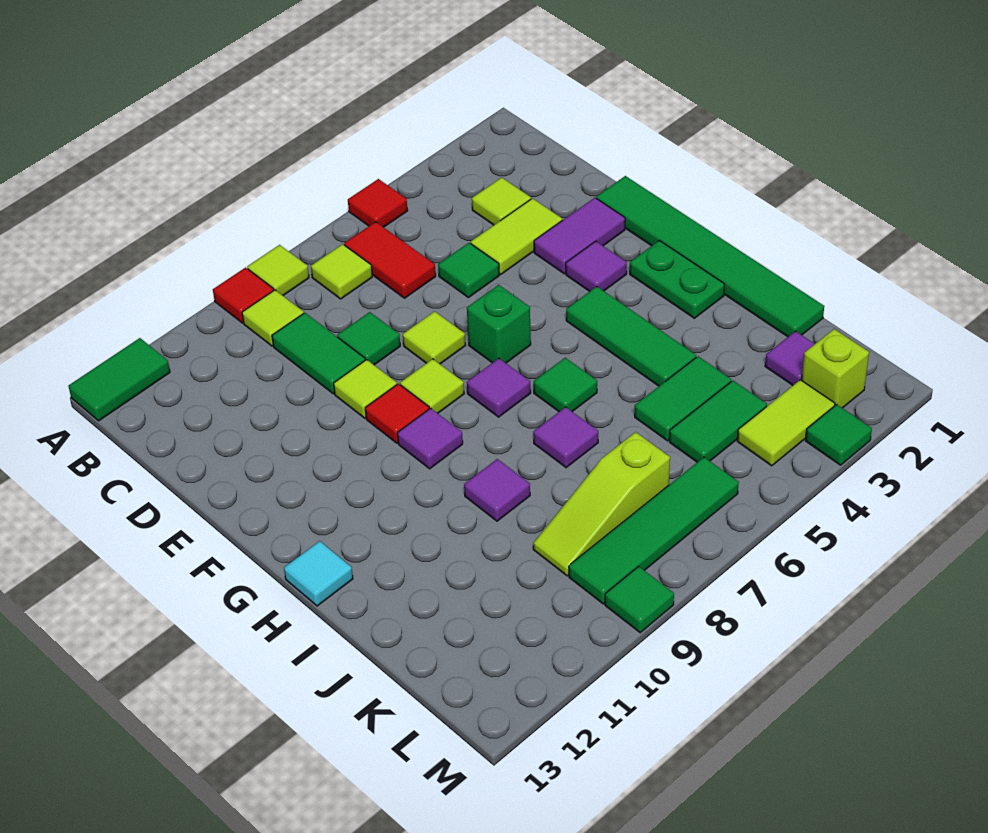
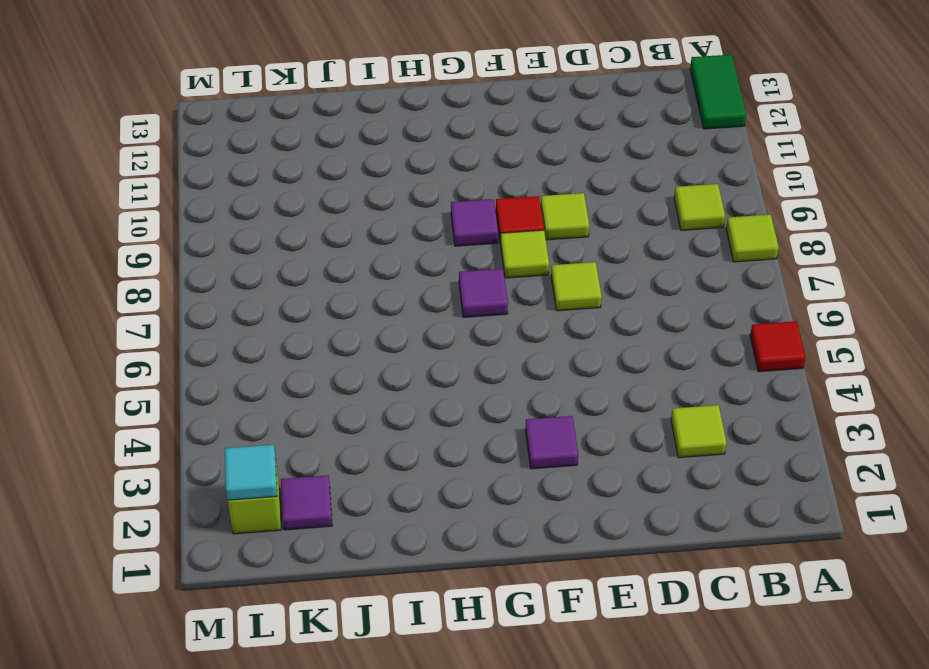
cyan tile L2 level 2 -> cyan tile H13 level 1
none -> red tile A9 level 1
none -> red tile B6:C6 level 1
none -> lime tile B7 level 1
none -> green tile C9:D9 level 1

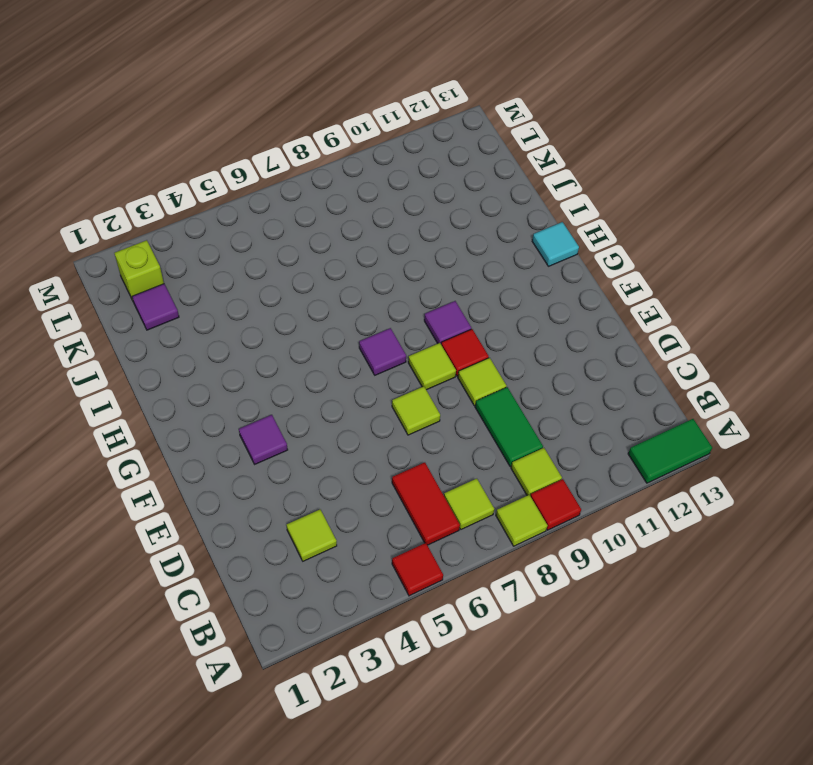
none -> lime tile D3:D4 level 1
none -> green tile D5 level 1
none -> green tile D8 level 1
none -> green tile E1:J1 level 1

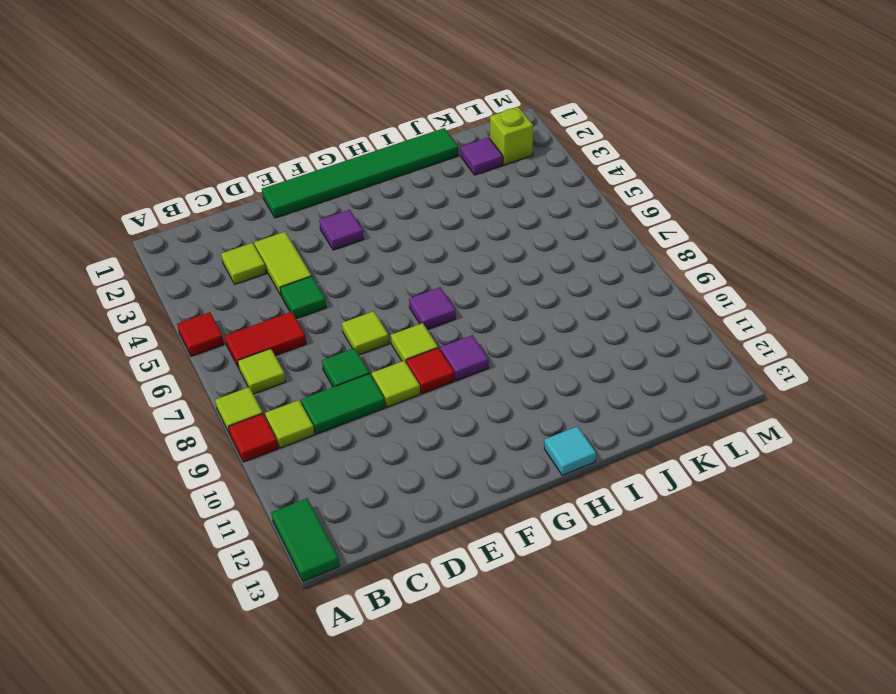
none -> purple tile E2:E3 level 1
none -> green brick F6 level 1
none -> green plate G2:H2 level 1
none -> green tile G4:I4 level 1

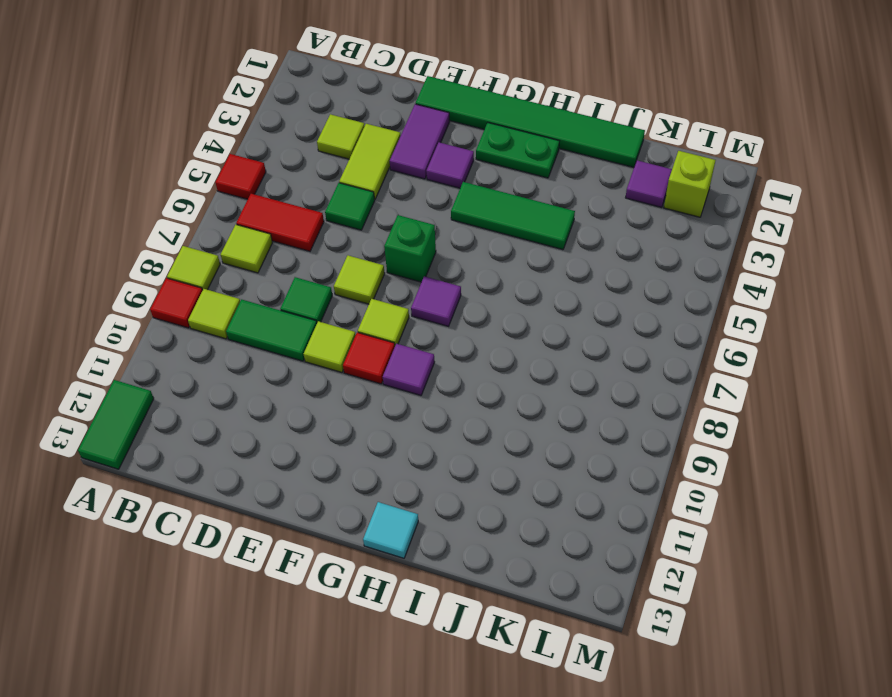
none -> green tile H6 level 1
none -> purple tile I7 level 1
none -> purple tile I9 level 1
none -> green tile J4:J5 level 1

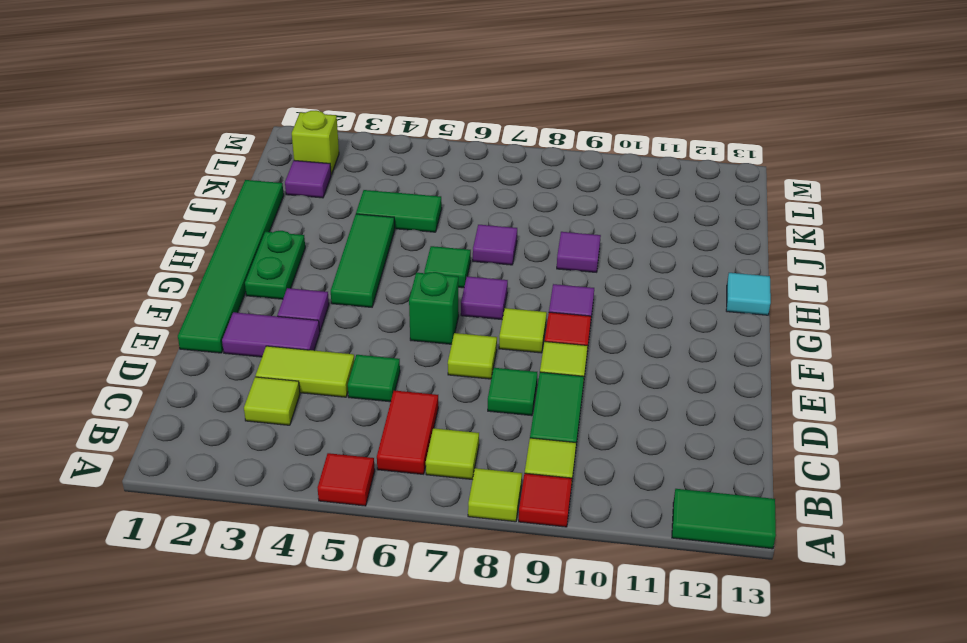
none -> green tile K4:K5 level 1
none -> lime slope K7:K9 level 1 top 7
none -> lime tile L3:L4 level 1
none -> green tile L6:L9 level 1

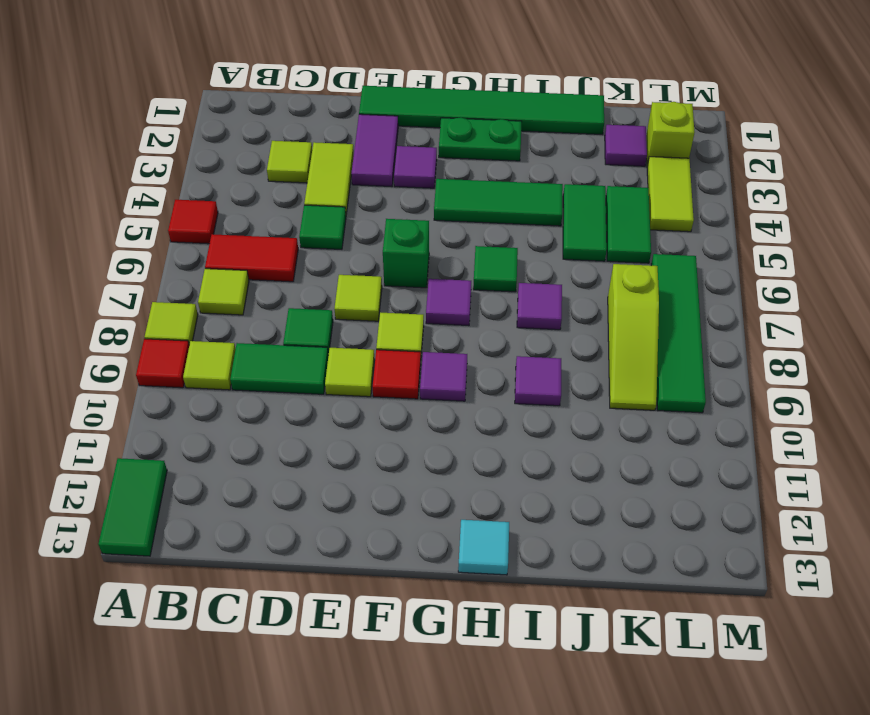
none -> green tile M3 level 1
none -> green tile M9 level 1

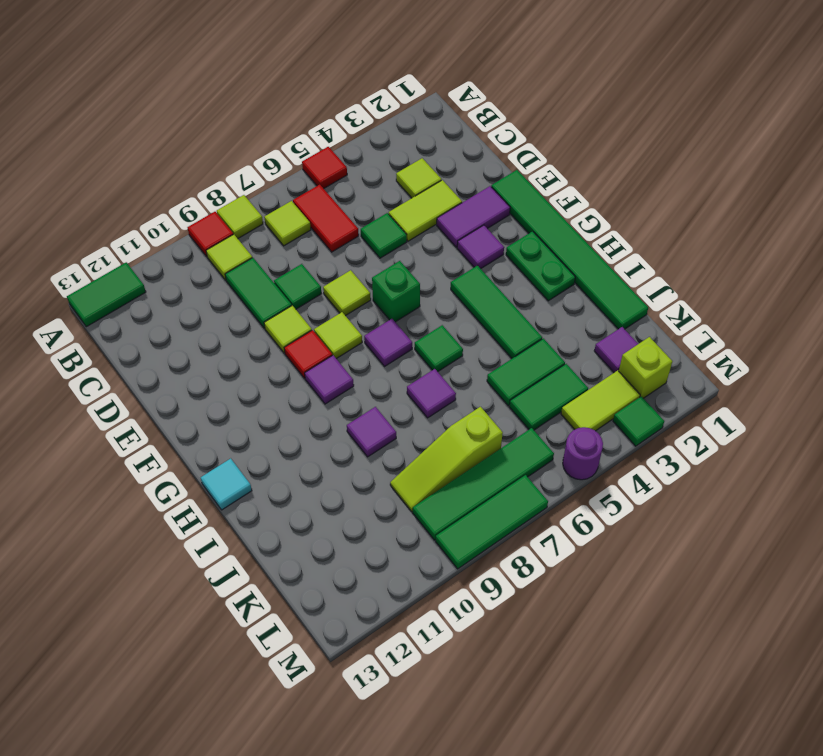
purple round brick M5 level 1 -> none
green tile M7:M9 level 1 -> green tile M9 level 1

